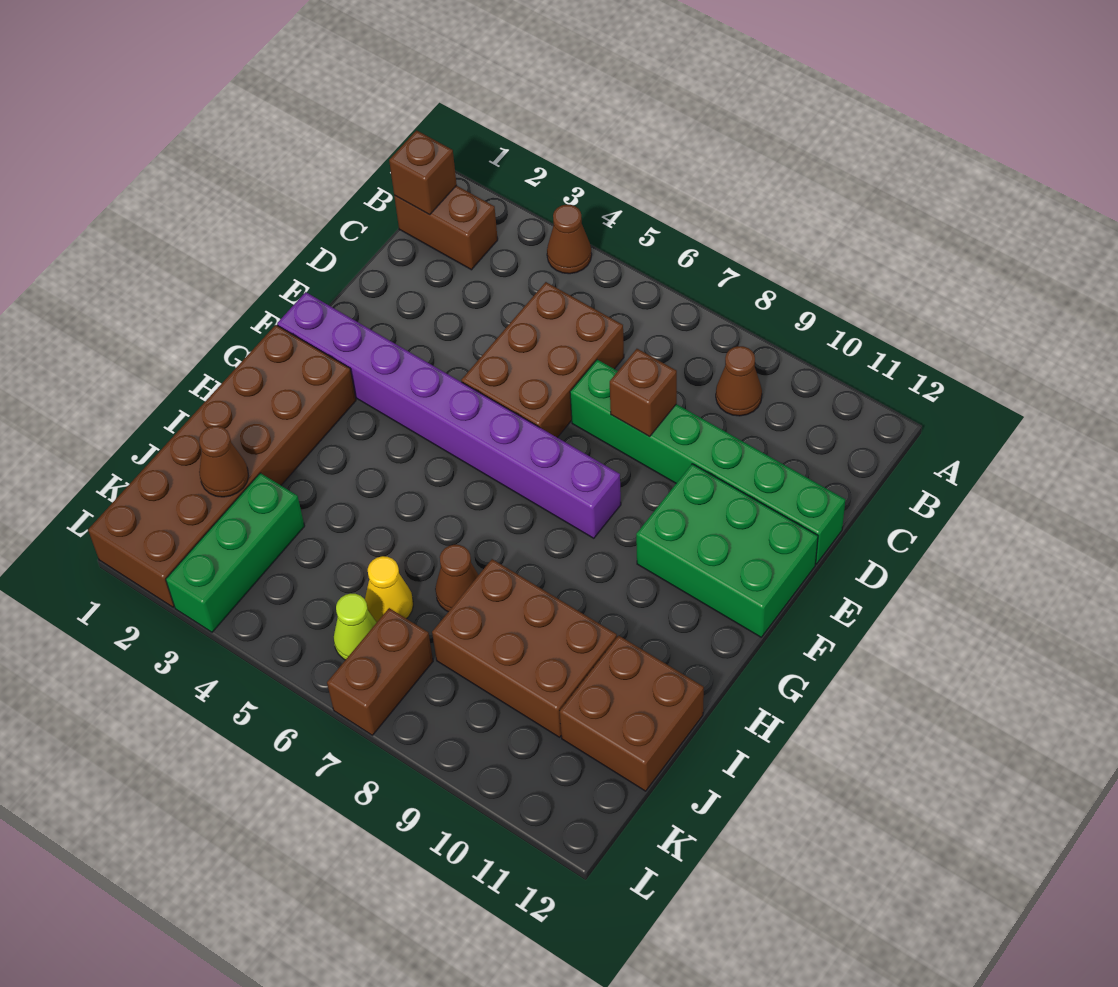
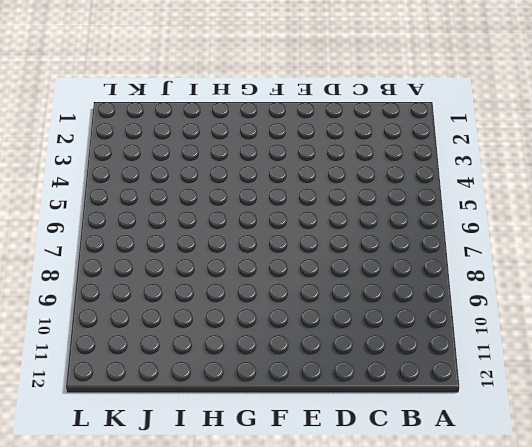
none -> brown cone A4 level 1
none -> brown brick B1:B2 level 1
none -> brown cone B9 level 1

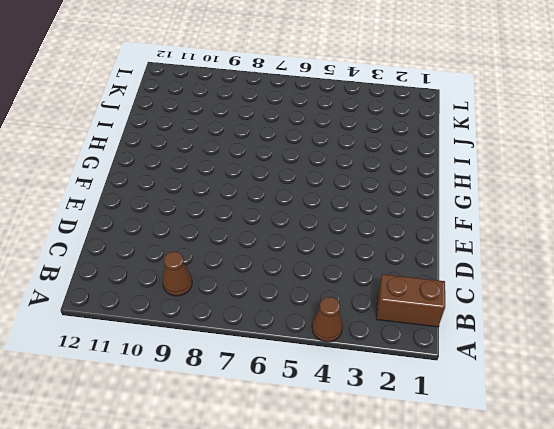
none -> brown brick C5:E6 level 1
none -> green brick D7:D12 level 1
none -> green brick E10:F12 level 1

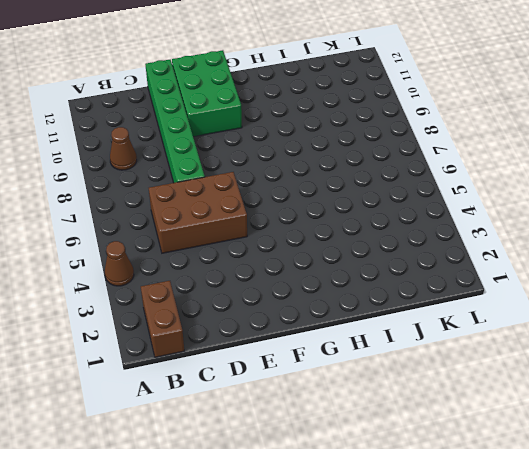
none -> purple brick F1:F8 level 1
none -> brown brick G1:L2 level 1
none -> brown cone I7 level 1

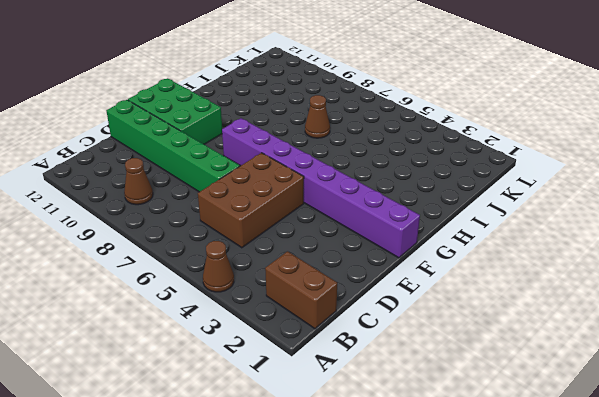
none -> brown brick G1:L2 level 1
none -> brown brick I8:J10 level 1
none -> brown brick I11:J12 level 1

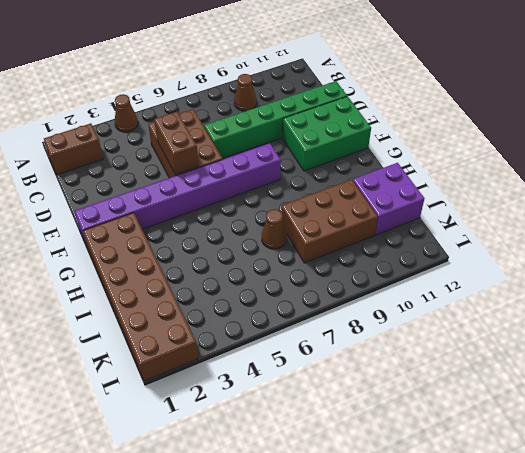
brown brick D5:E5 level 2 -> brown brick K7:L7 level 1
purple brick I11:J12 level 1 -> brown brick I11:J12 level 1
none -> green brick J3:L3 level 1
none -> yellow cone J6 level 1
none -> lime cone K6 level 1

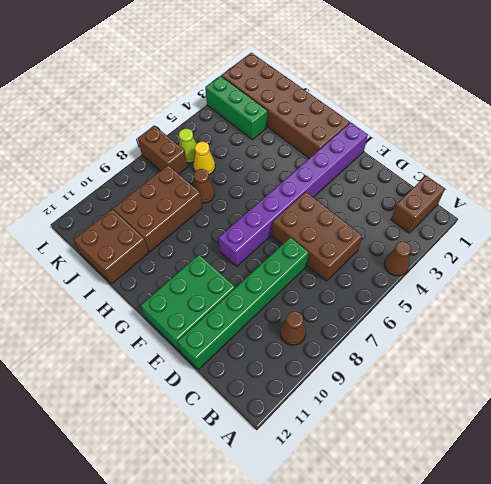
none -> brown brick B1 level 2
none -> brown brick D8 level 2
none -> brown cone J2 level 2

